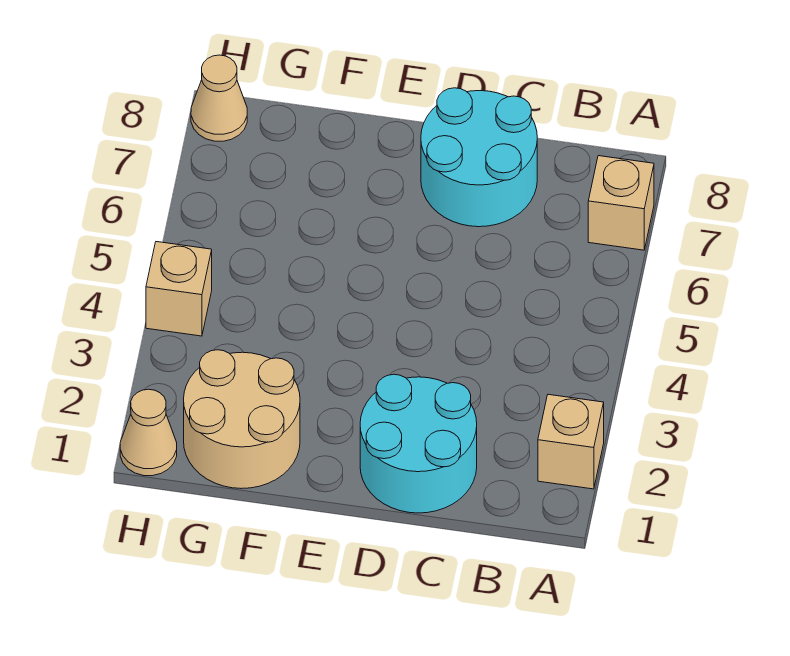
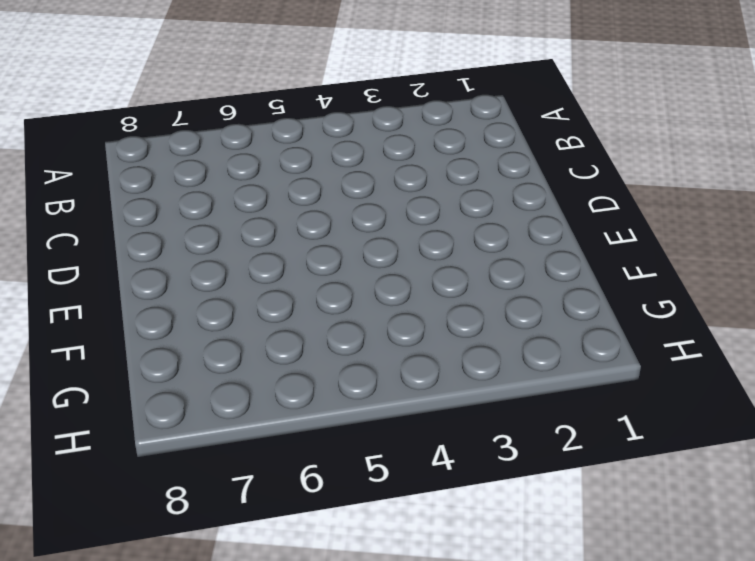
none -> tan brick A2 level 1
none -> tan brick A7 level 1

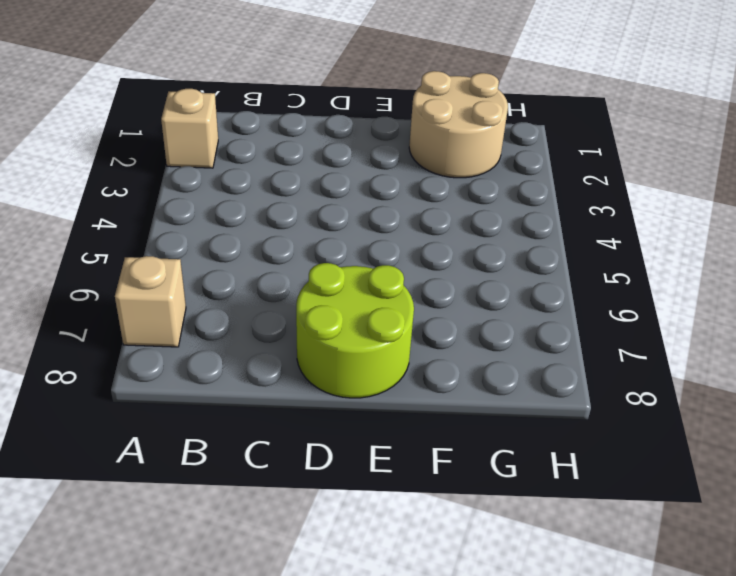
lime round brick D7:E8 level 1 -> cyan round brick C7:D8 level 1
none -> cyan round brick C1:D2 level 1
none -> tan cone H1 level 1

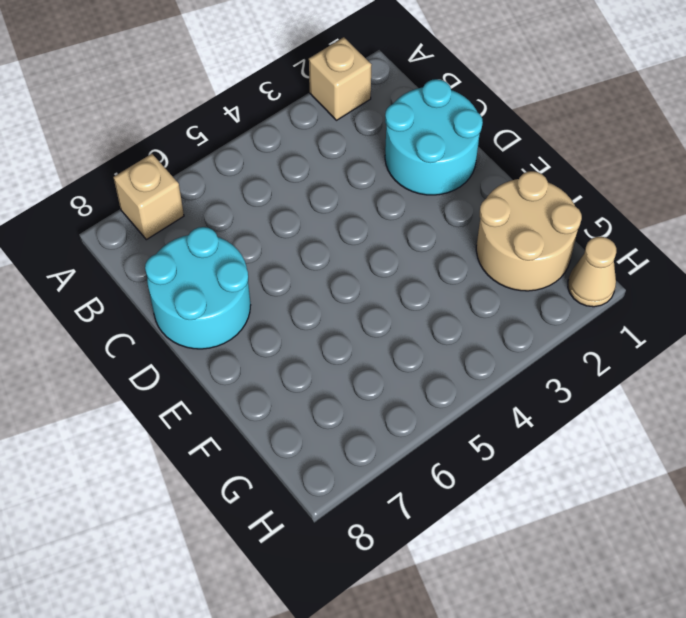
none -> tan brick H4 level 1
none -> tan cone H8 level 1

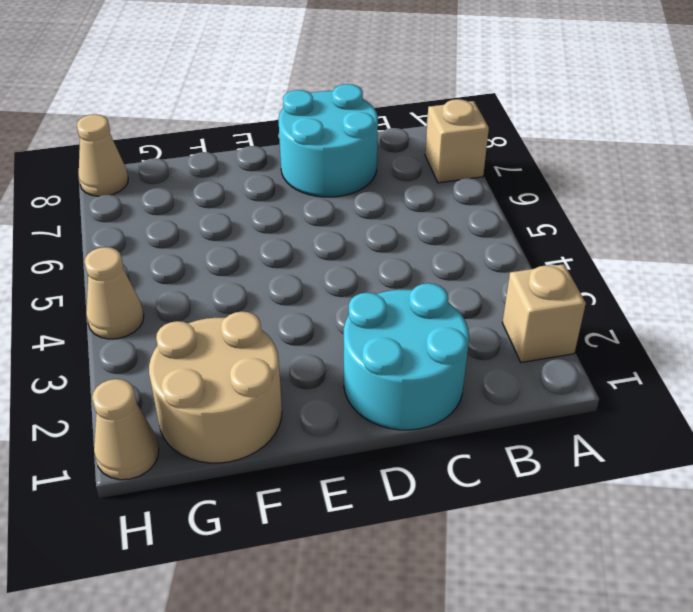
tan cone H4 level 1 -> tan brick H4 level 1

